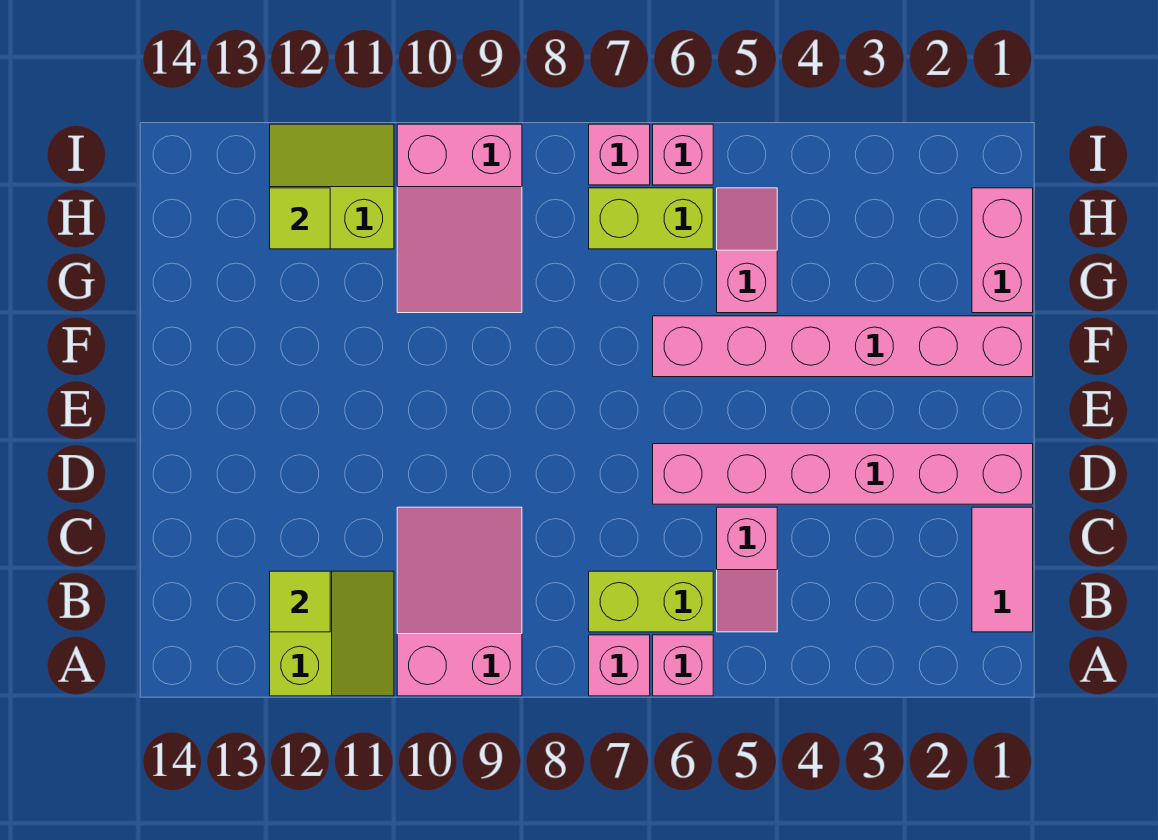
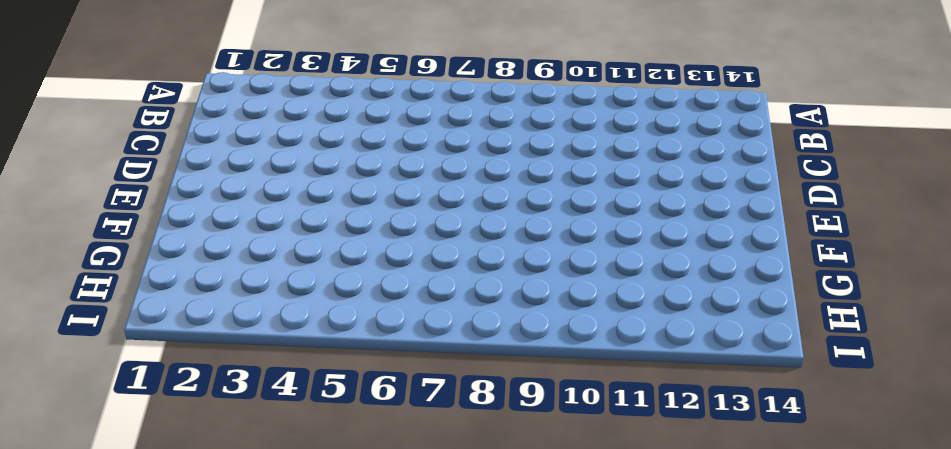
none -> pink brick A6 level 1
none -> pink brick A7 level 1
none -> pink slope A9:C10 level 1 top A

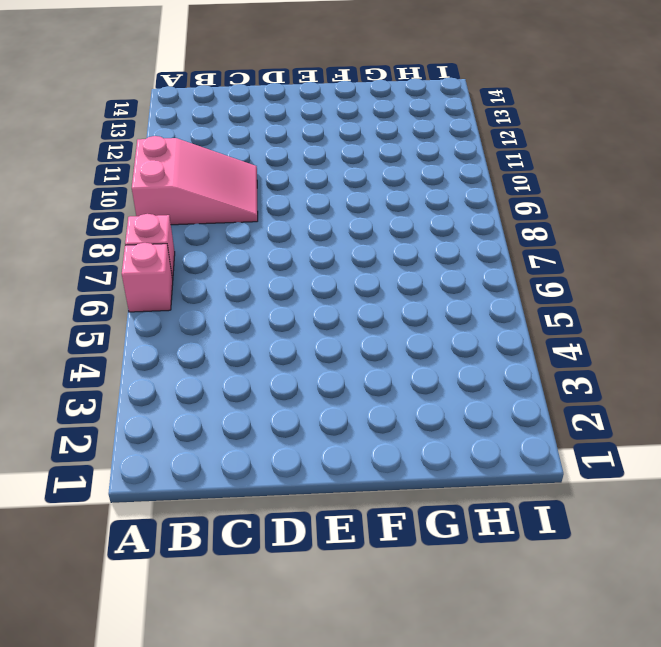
none -> lime slope A11:B12 level 1 top 12
none -> pink tile B1:C1 level 1
none -> pink slope B5:C5 level 1 top C

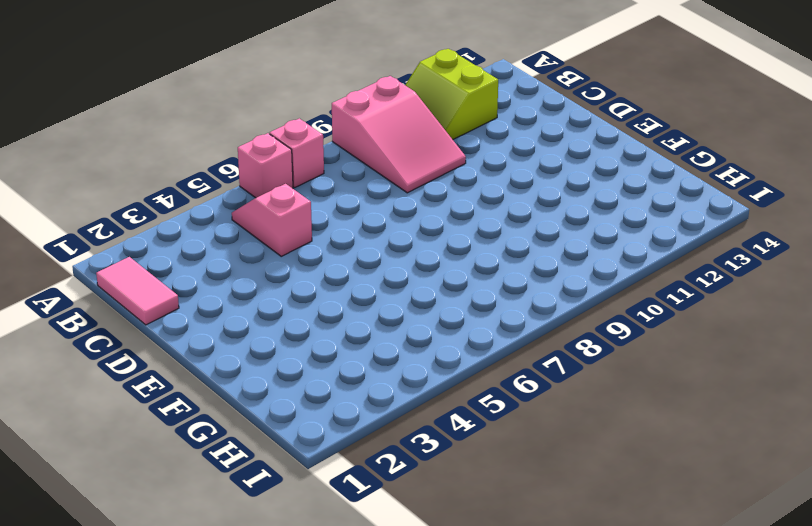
none -> lime brick B6:B7 level 1
none -> pink brick D1:D6 level 1
none -> pink brick F1:F6 level 1

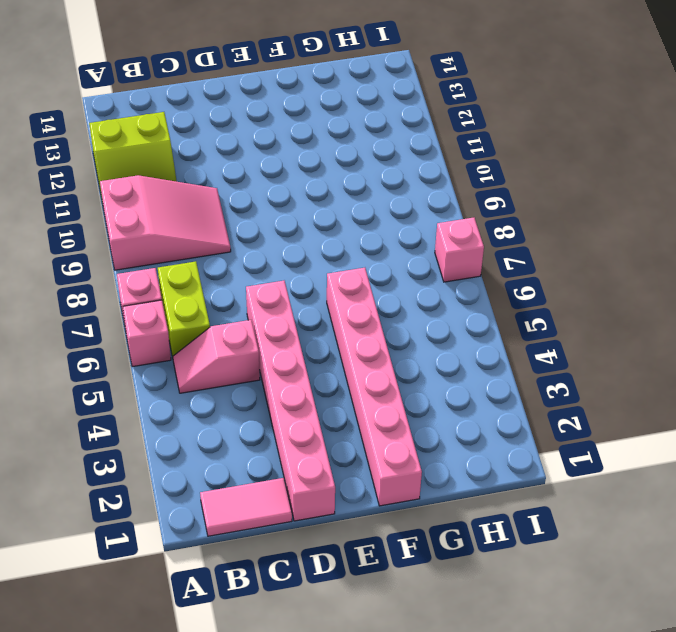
none -> pink brick G1:H1 level 1
none -> pink slope G5:H5 level 1 top G
none -> pink slope G9:I10 level 1 top I

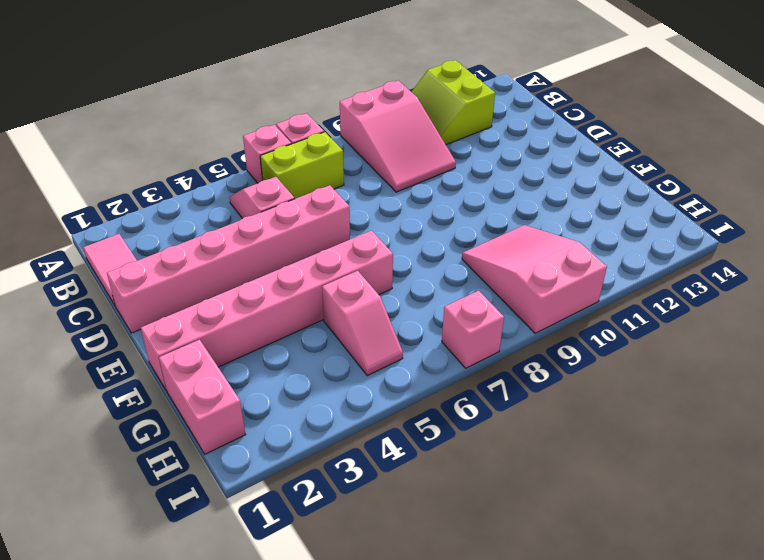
none -> lime brick H6:H7 level 1
none -> lime slope H11:I12 level 1 top H
none -> pink brick I6 level 1

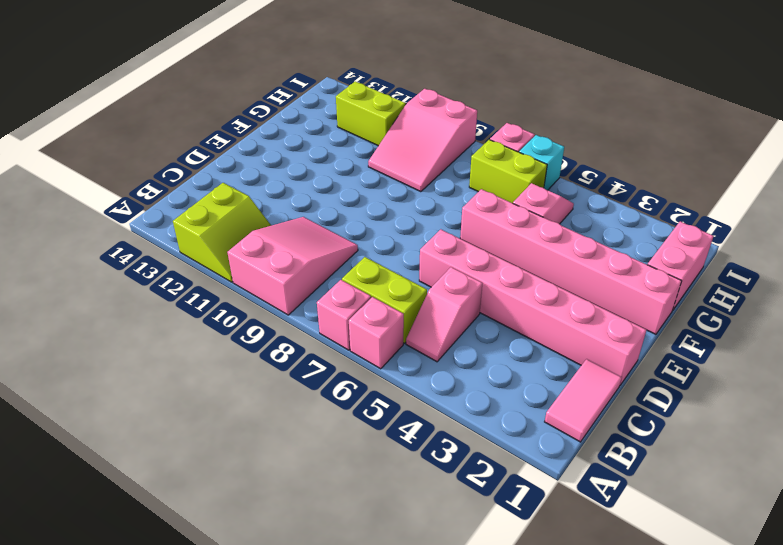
cyan brick I6 level 1 -> pink brick I6 level 1
none -> lime tile B12 level 2
none -> lime tile H12 level 2

